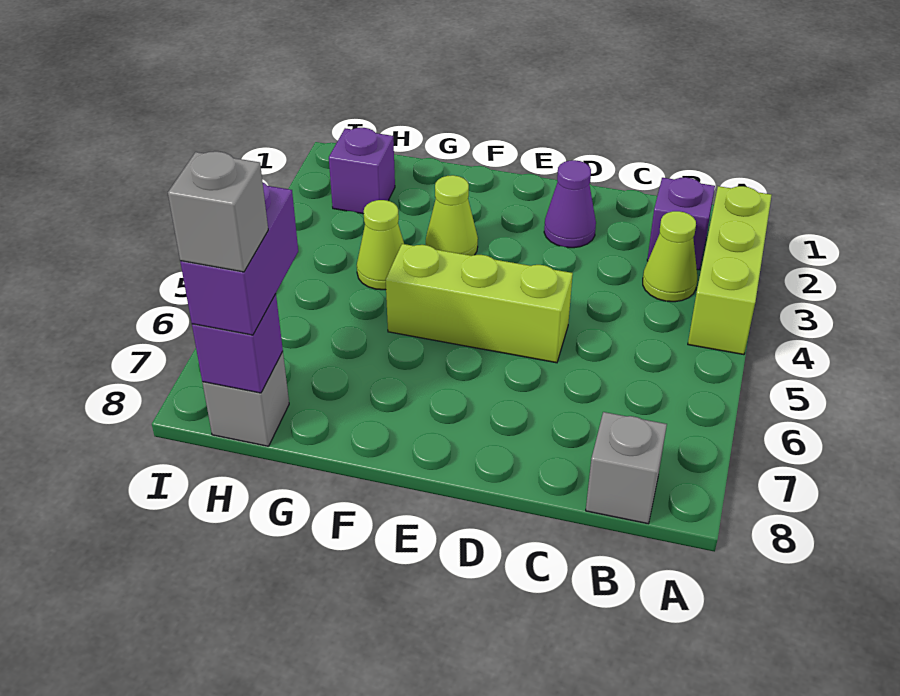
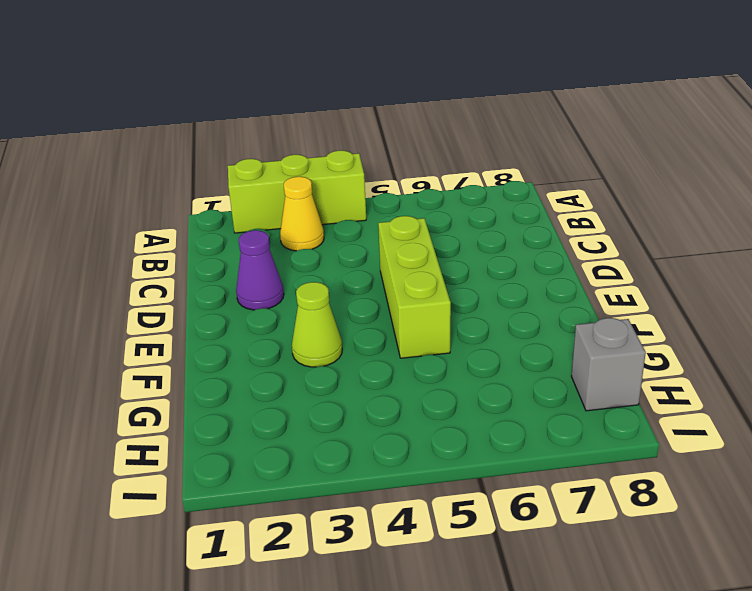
yellow cone B3 level 1 -> lime cone B3 level 1
none -> purple brick B2 level 1
none -> grey brick B8 level 1
none -> lime cone G4 level 1

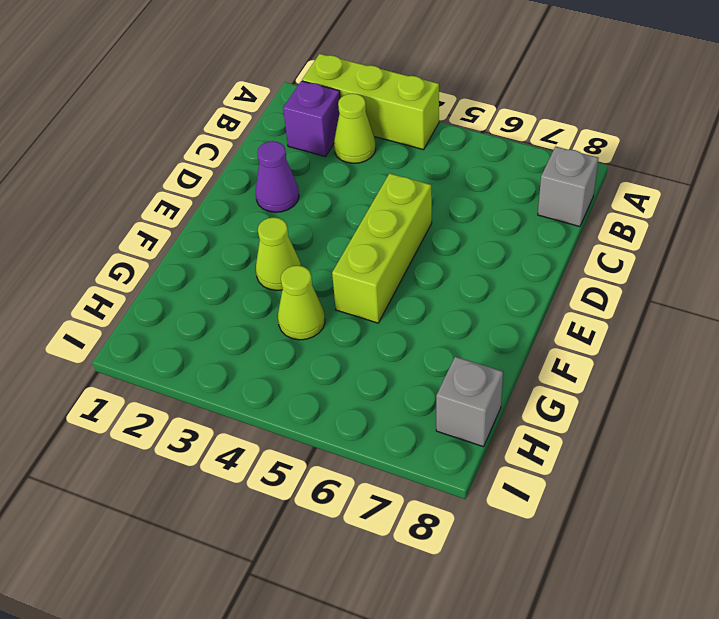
none -> purple brick H2 level 1
none -> purple brick H8 level 2
none -> purple brick H7:H8 level 3

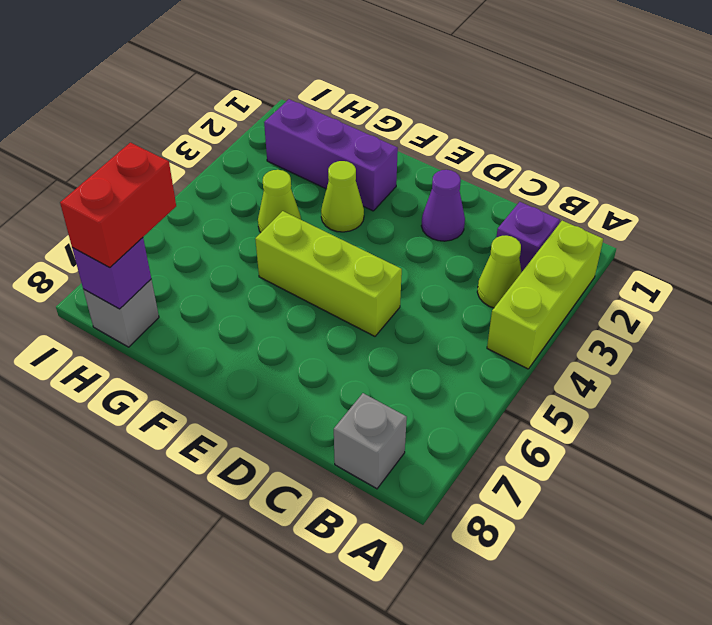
purple brick F2:H2 level 1 -> purple brick H2 level 1
red brick H7:H8 level 3 -> purple brick H7:H8 level 3
none -> grey brick H8 level 4

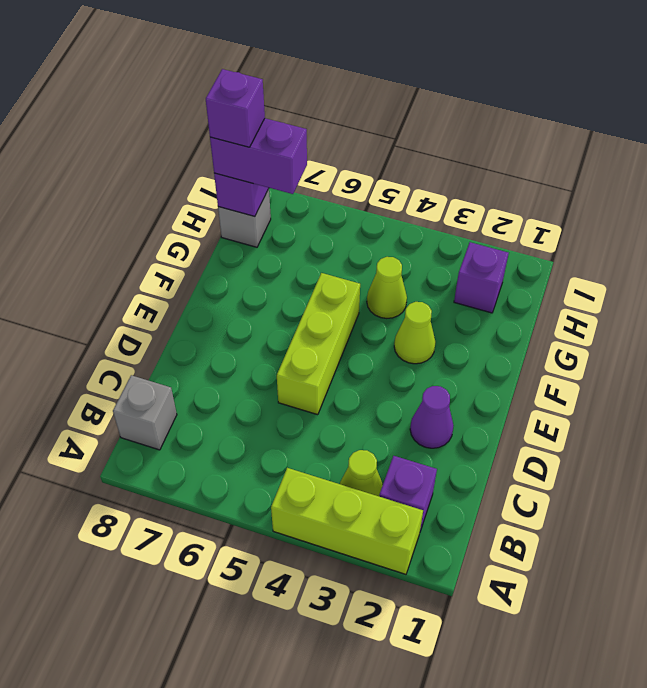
purple brick H8 level 4 -> grey brick H8 level 4

